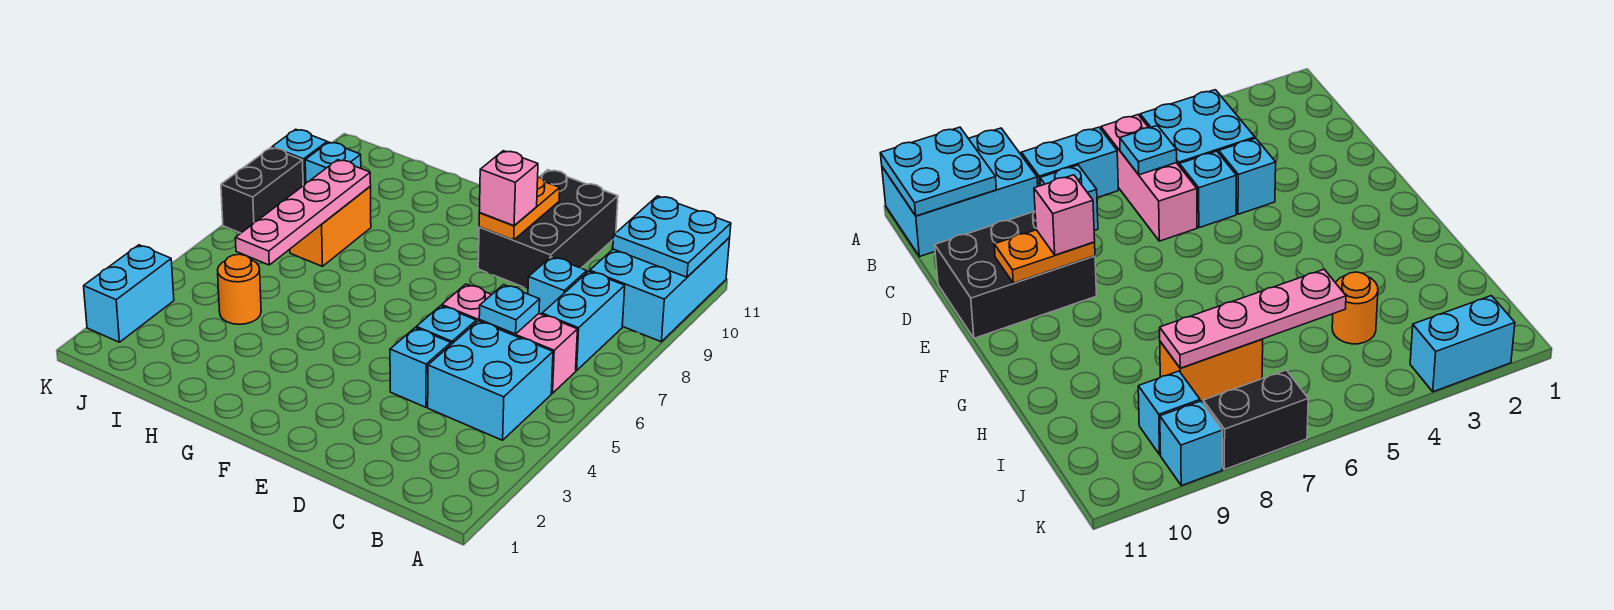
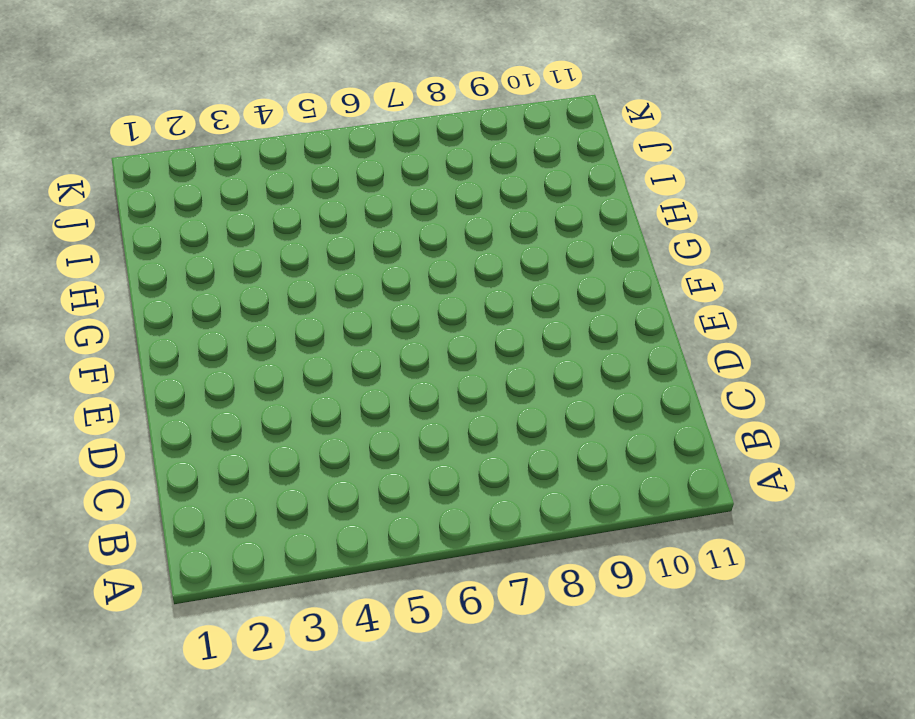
none -> cyan brick A9:B11 level 1
none -> cyan brick B4:C5 level 1
none -> pink brick B6:D6 level 1

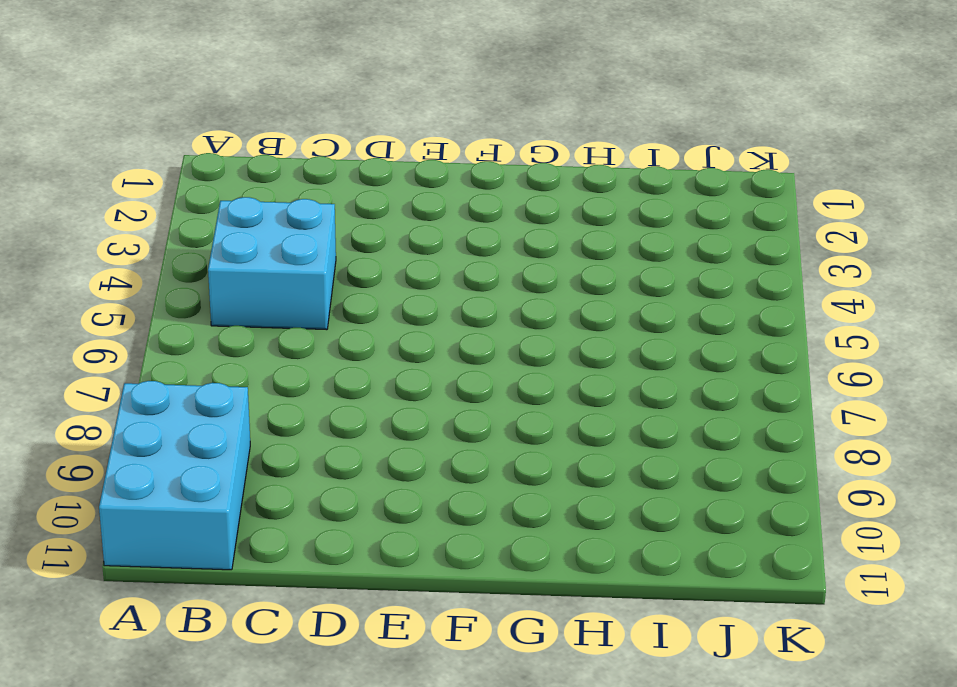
none -> pink brick B6:D6 level 1
none -> cyan brick B7:B8 level 1
none -> cyan brick C8 level 1

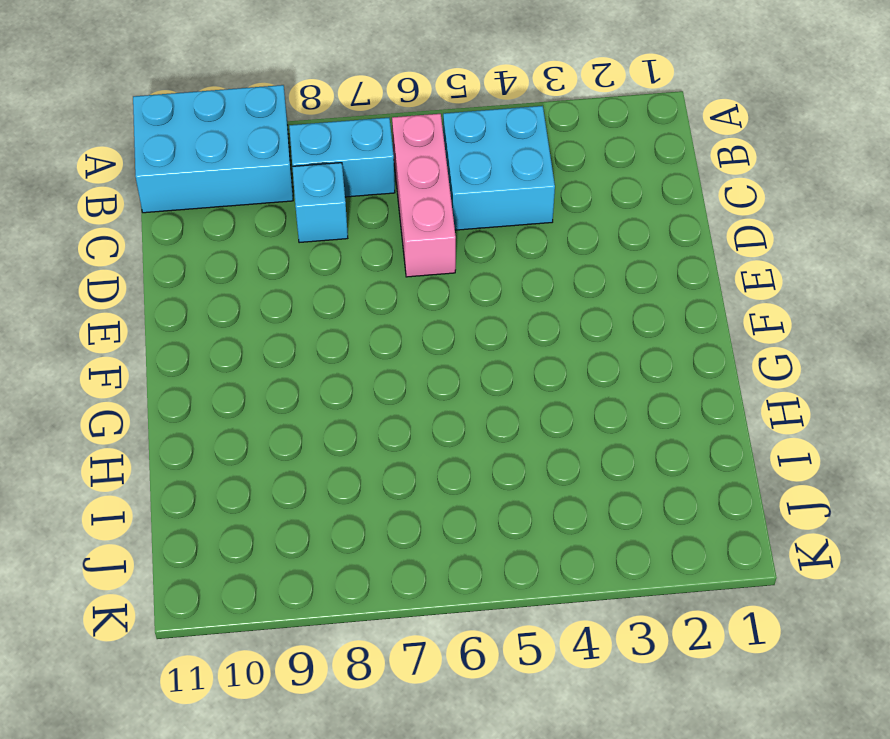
none -> cyan brick D4 level 1
none -> cyan brick D5 level 1
none -> black brick D9:E11 level 1

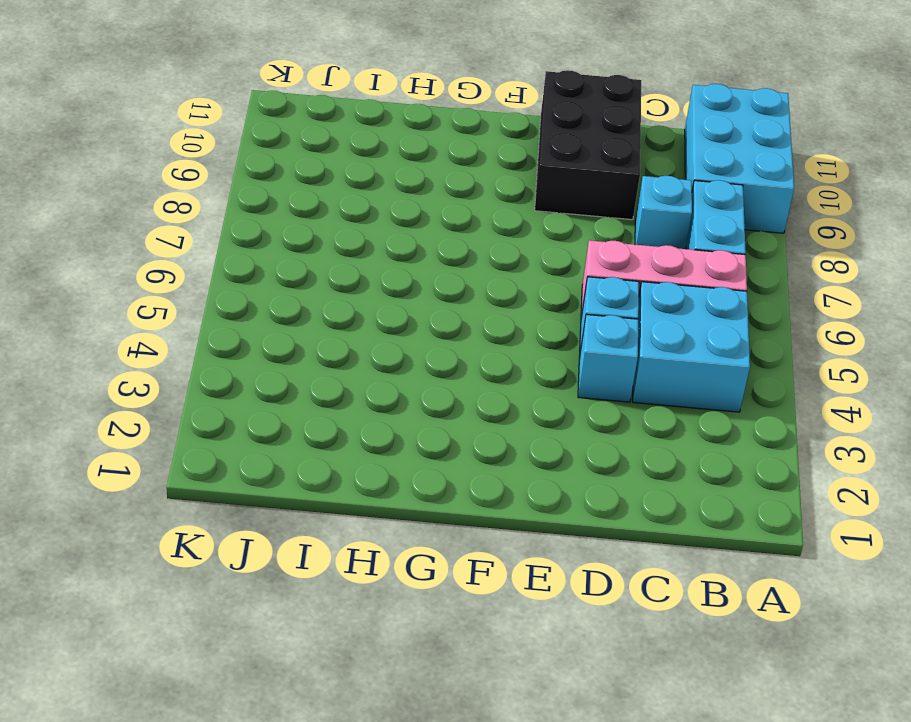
none -> orange round brick I4 level 1
none -> orange brick I7:I8 level 1
none -> cyan brick J9 level 1

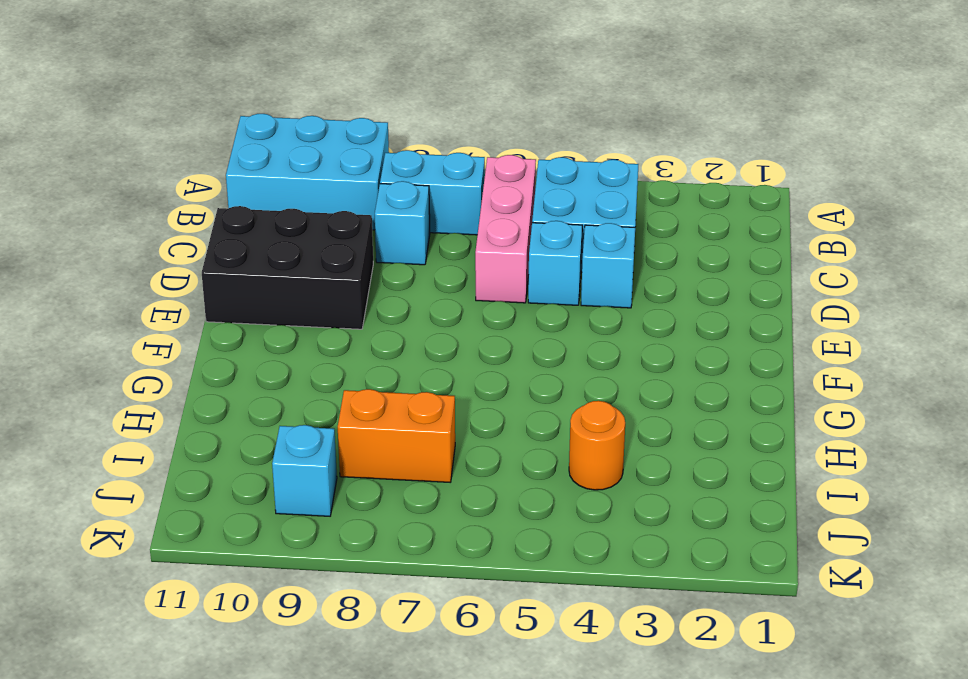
none -> cyan brick K2:K3 level 1
none -> black brick K7:K8 level 1
none -> cyan brick K9 level 1

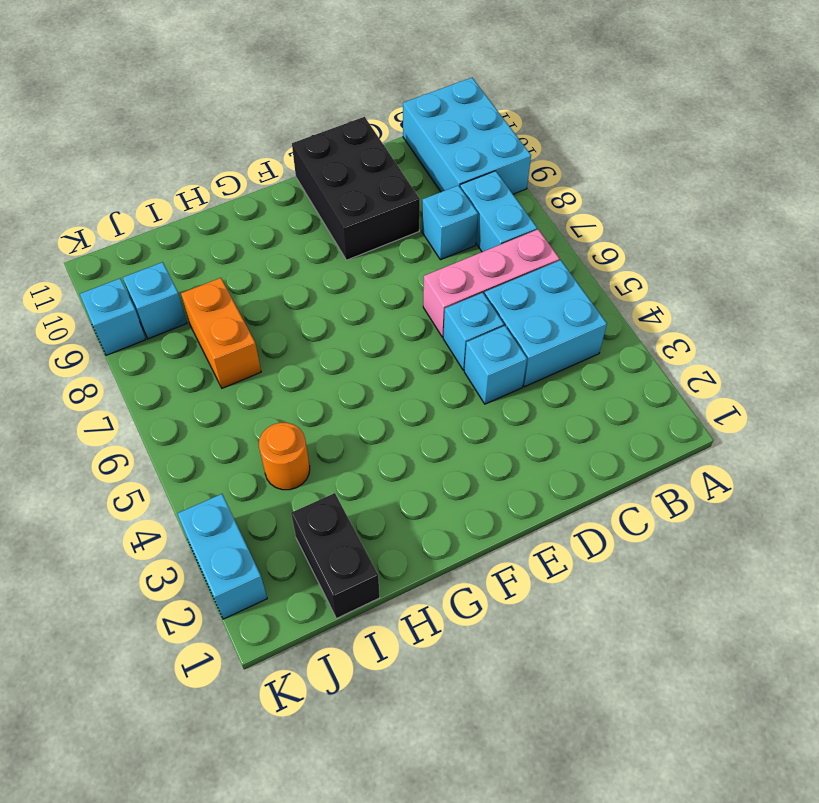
black brick I1:I2 level 1 -> black brick K7:K8 level 1
none -> cyan plate A10:B11 level 2
none -> cyan plate C6 level 2
none -> orange plate E9:E10 level 2

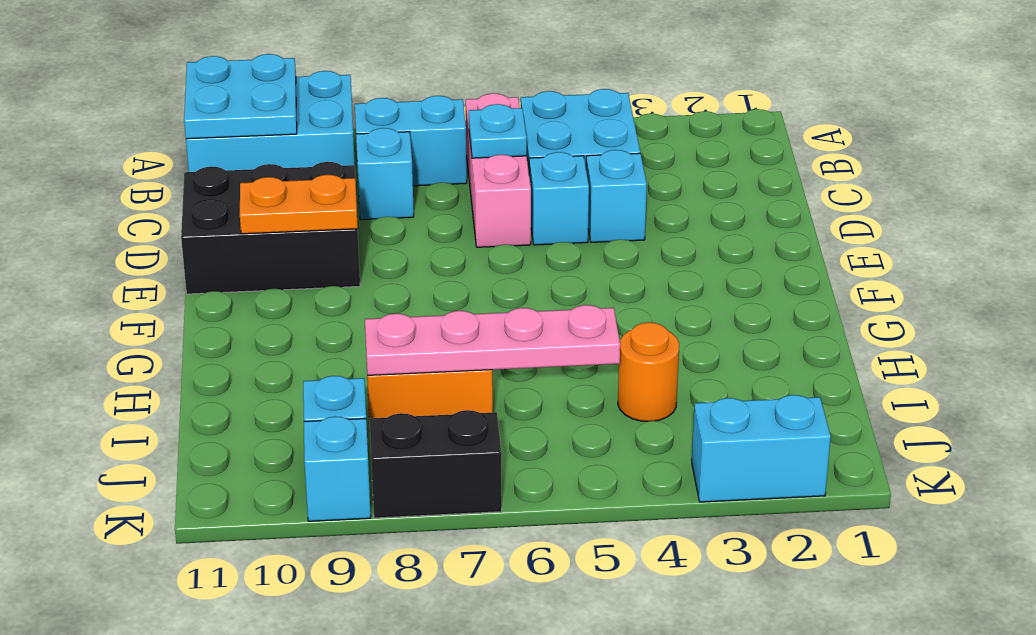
none -> pink brick E9 level 3

